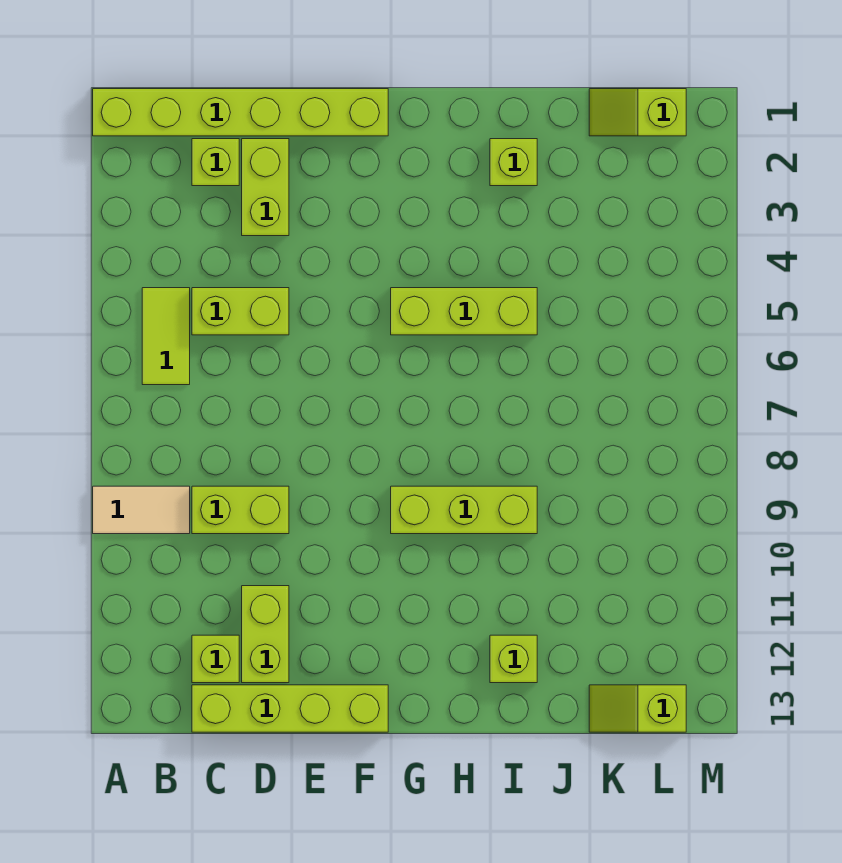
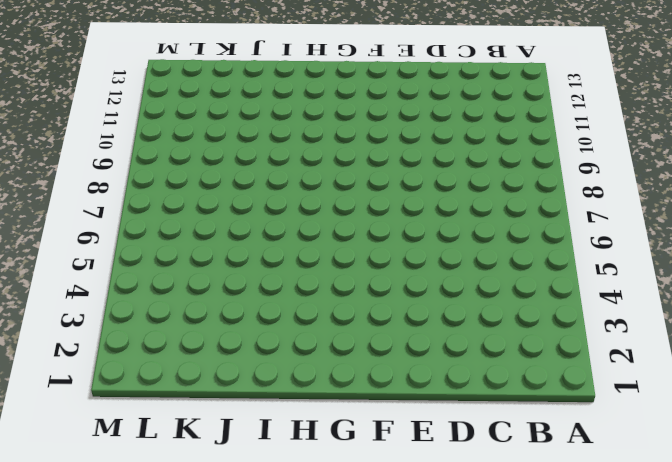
none -> lime brick A1:F1 level 1
none -> tan tile A9:B9 level 1
none -> lime tile B5:B6 level 1

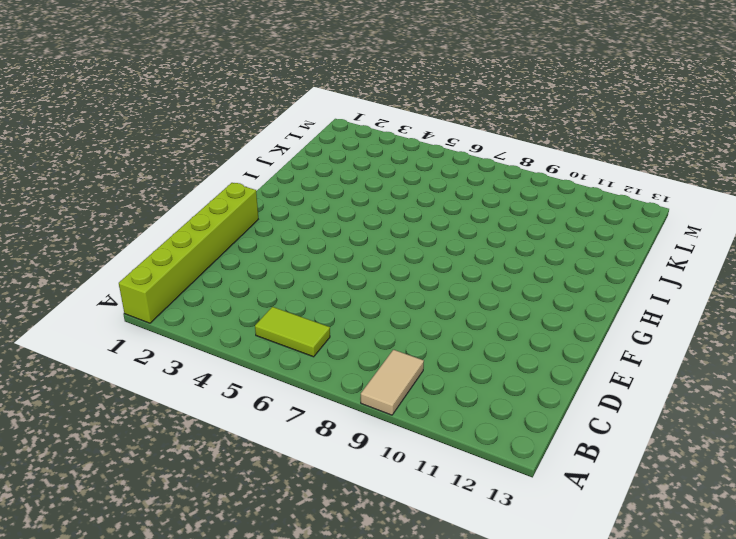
none -> lime brick C2 level 1
none -> lime brick C5:D5 level 1
none -> lime brick C9:D9 level 1

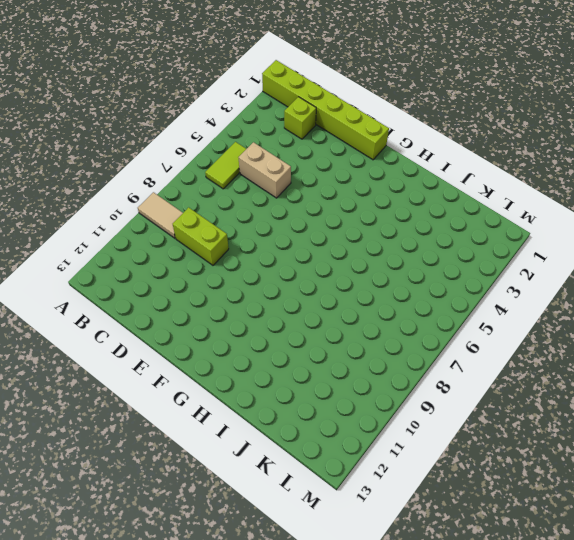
tan brick C5:D5 level 1 -> lime brick C5:D5 level 1
none -> lime brick C12 level 1
none -> lime brick C13:F13 level 1
none -> lime brick D2:D3 level 1

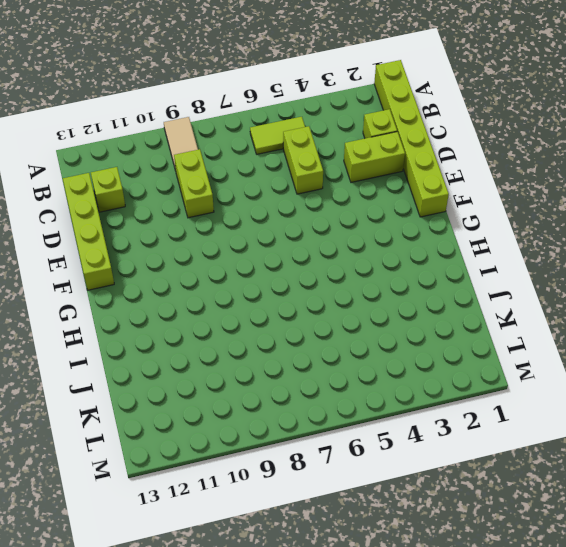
none -> lime brick D11:D12 level 1
none -> lime brick G5:I5 level 1
none -> lime brick G9:I9 level 1

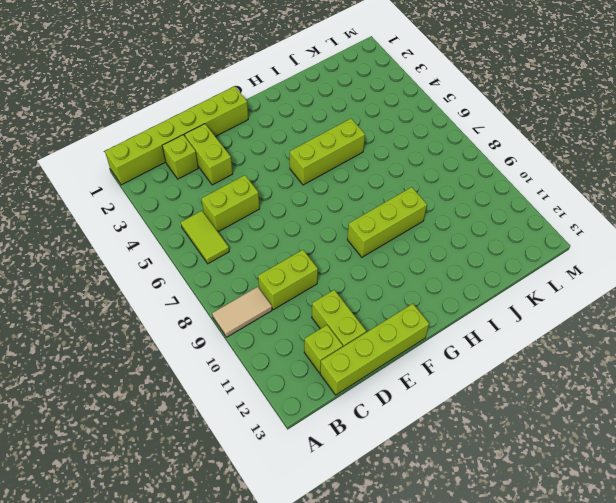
none -> lime brick I2 level 1
none -> lime brick I12 level 1
none -> lime slope K1:L1 level 1 top L

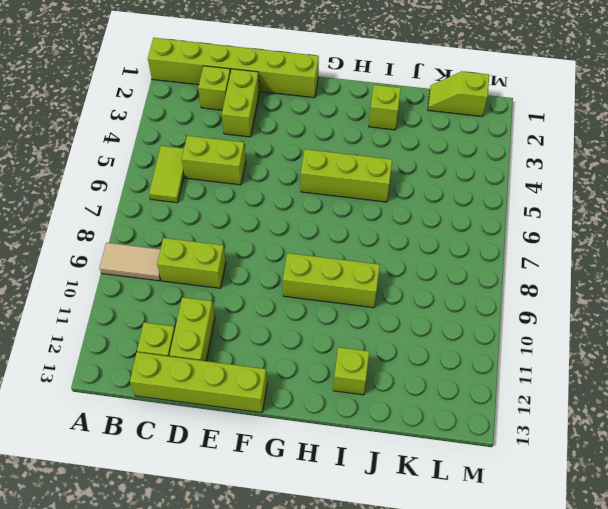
none -> lime slope K13:L13 level 1 top L

